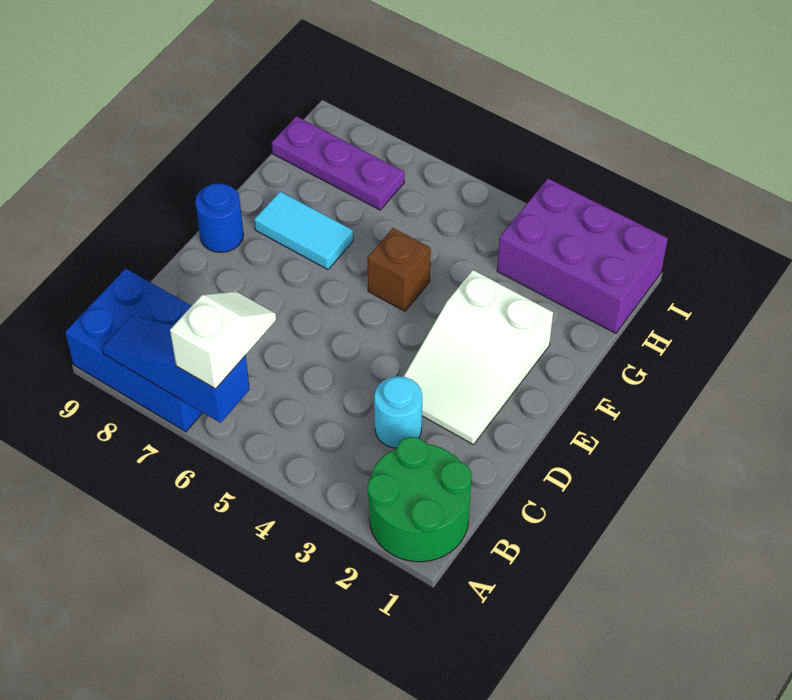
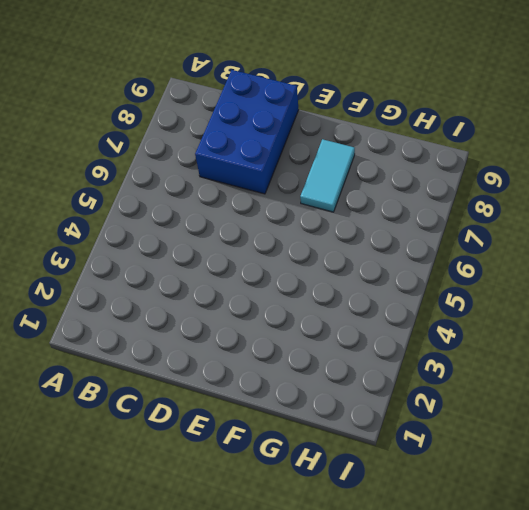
blue brick C7:D9 level 1 -> blue brick A7:B9 level 1
none -> green round brick A1:B2 level 1
none -> cyan round brick C3 level 1

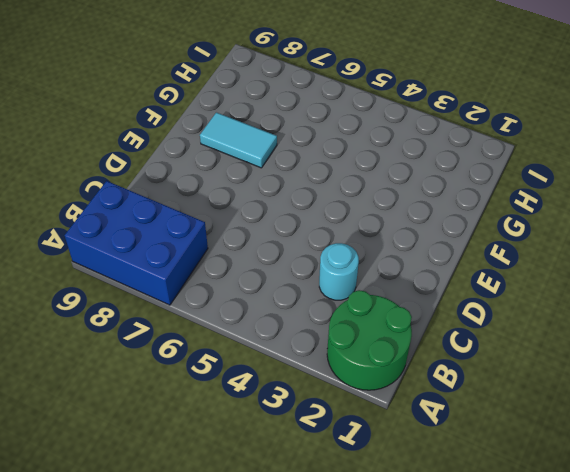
none -> white slope D2:F3 level 1 top F
none -> blue round brick E9 level 1

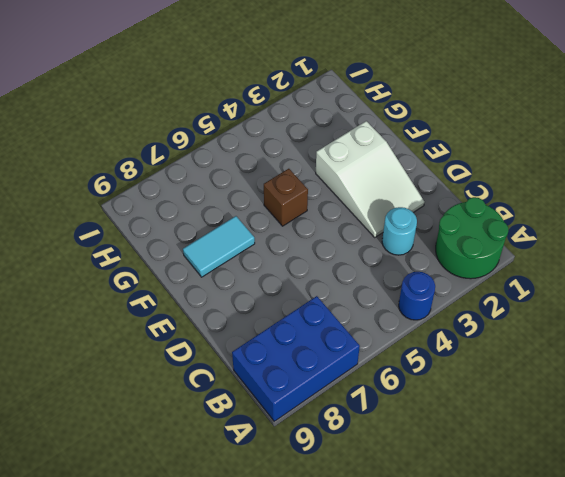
blue round brick A4 level 1 -> blue round brick E9 level 1
none -> purple brick H1:I3 level 1
none -> purple plate H7:H9 level 1

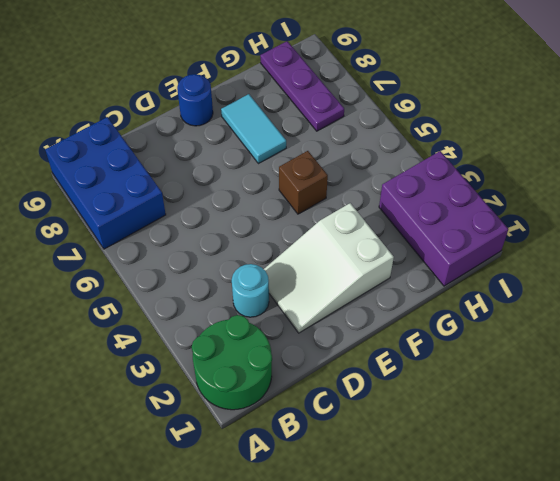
none -> blue slope A6:A8 level 2 top 6
none -> white slope A6:B6 level 3 top A

